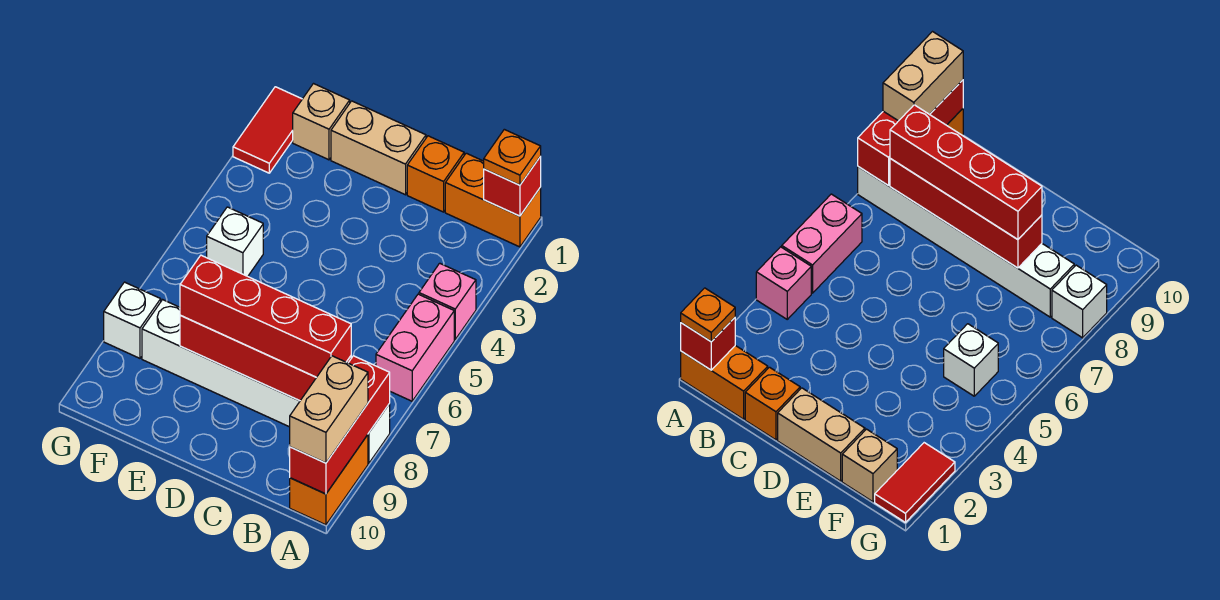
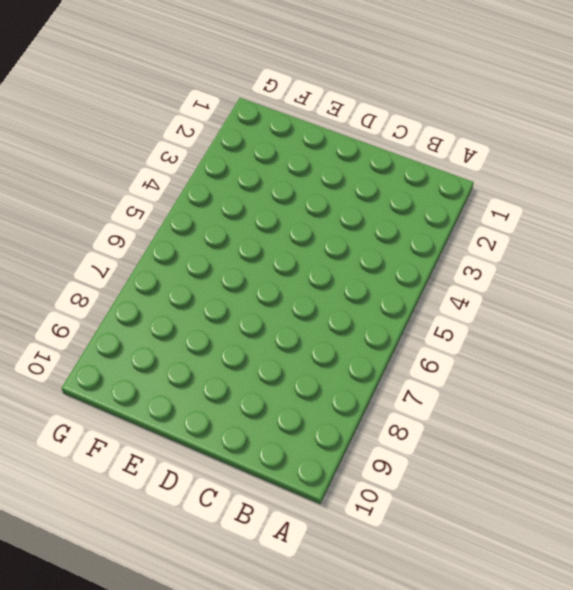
none -> orange brick A1:B1 level 1
none -> pink brick A4 level 1
none -> pink brick A5:A6 level 1

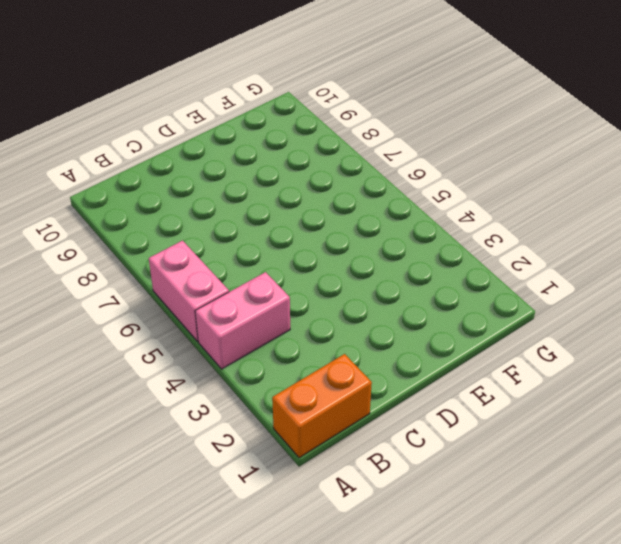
pink brick A4:B4 level 1 -> pink brick A4 level 1
none -> white brick A8:F8 level 1
none -> orange brick A9:A10 level 1
none -> orange brick C1 level 1

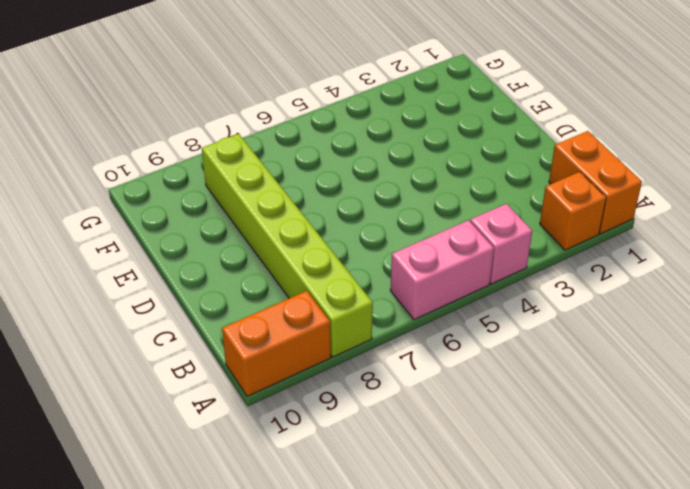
orange brick A2 level 1 -> orange brick C1 level 1
lime brick A8:F8 level 1 -> white brick A8:F8 level 1
none -> tan brick D1:E1 level 1
none -> tan brick F1 level 1
none -> white brick F5 level 1

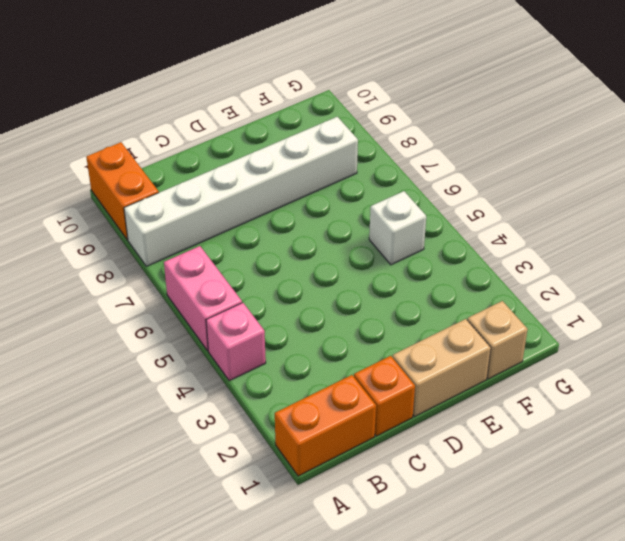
none -> red tile G1:G2 level 1
none -> white brick G8 level 1
none -> red brick A1 level 2

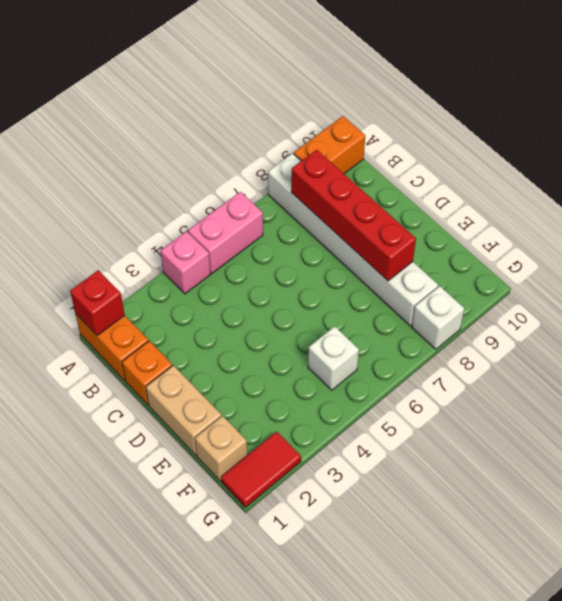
none -> red brick A8:A10 level 2
none -> orange plate A1 level 3
none -> tan brick A9:A10 level 3

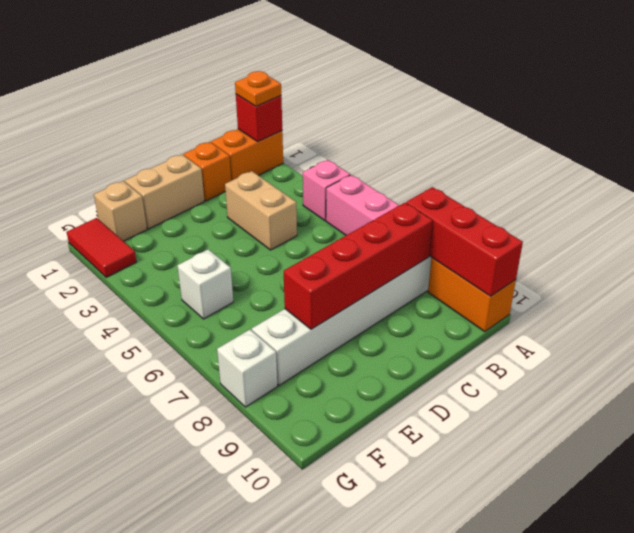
tan brick C3:C4 level 1 -> tan brick A9:A10 level 3
none -> red brick B8:E8 level 3

